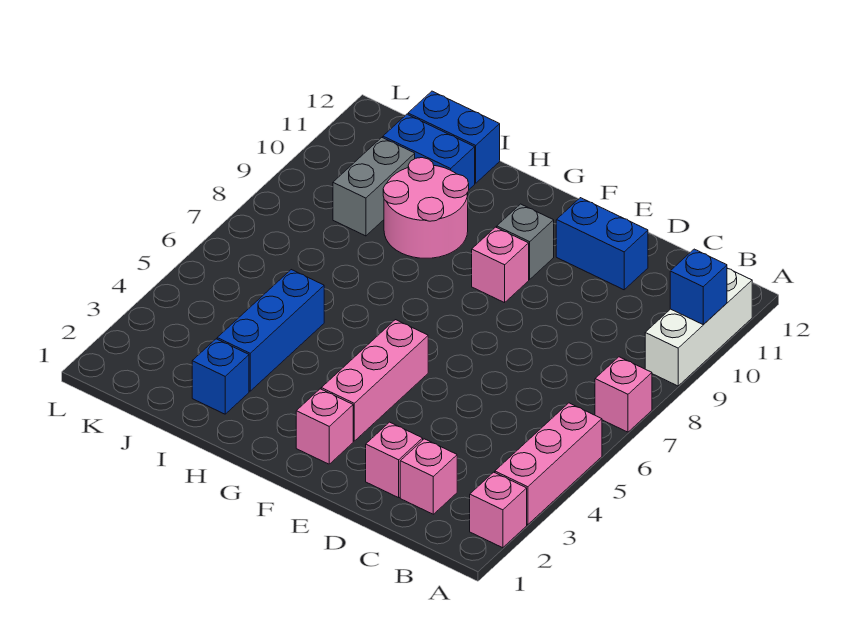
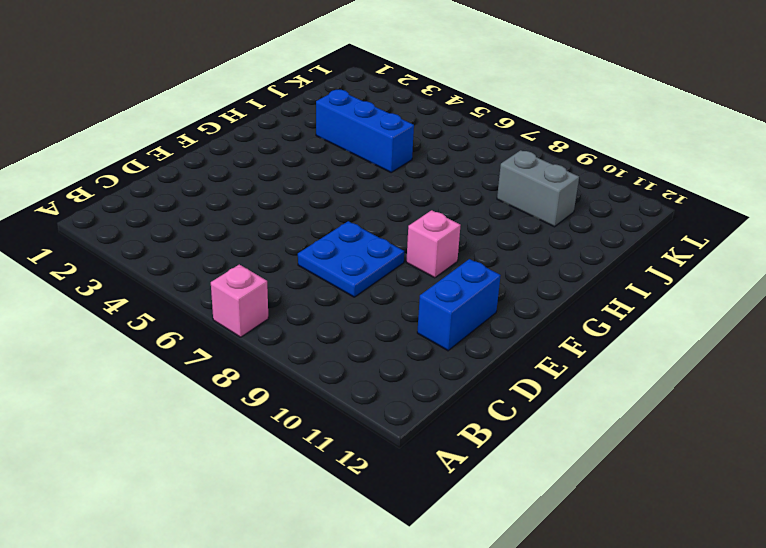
blue plate D7:E8 level 1 -> none
none -> pink brick A2 level 1
none -> pink brick A3:A5 level 1
none -> white brick A9:A11 level 1

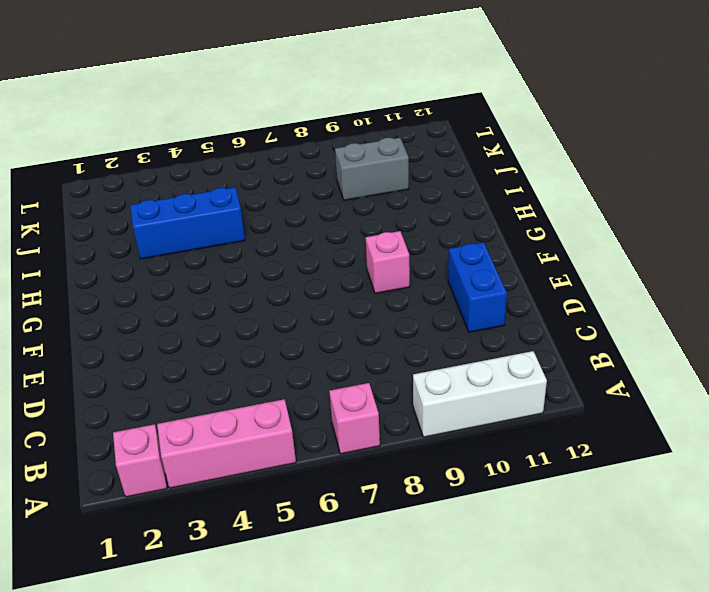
none -> pink brick C2 level 1
none -> pink brick D2 level 1
none -> pink brick F2 level 1

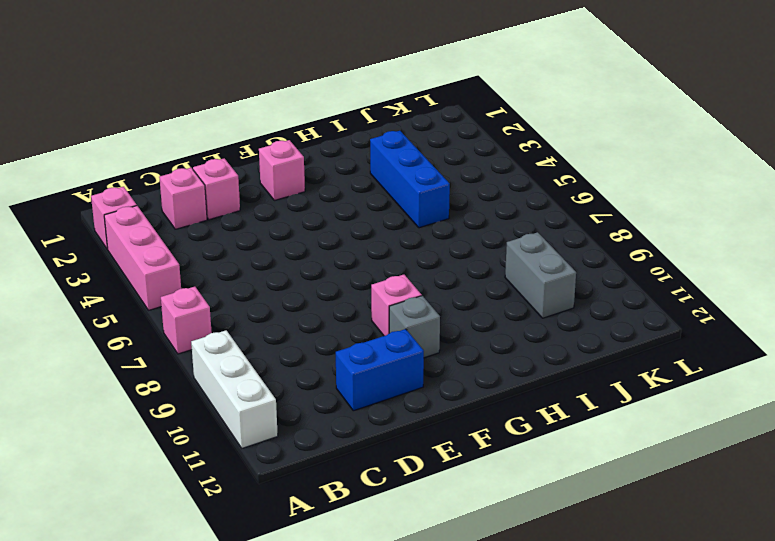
none -> pink brick F3:F5 level 1
none -> pink round brick H9:I10 level 1
none -> blue brick I2 level 1

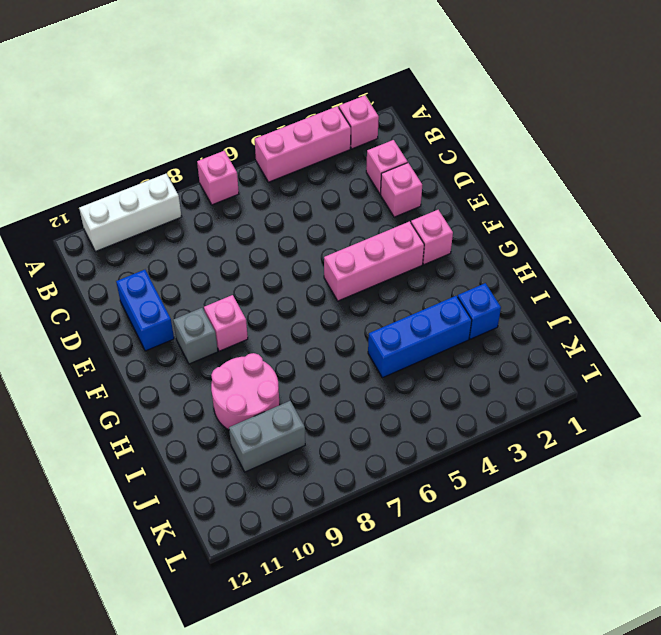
none -> blue brick I11:J11 level 1
none -> blue brick I12:J12 level 1
none -> blue brick A10 level 2

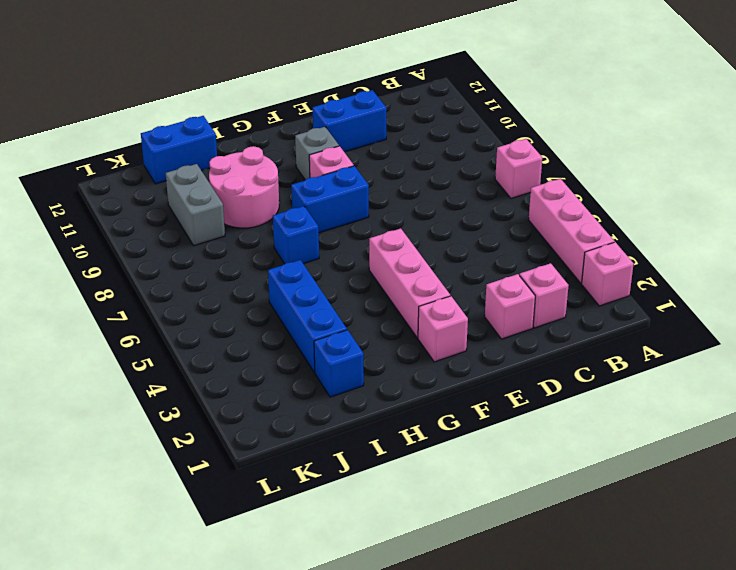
blue brick F8:G8 level 1 -> blue brick I11:J11 level 1
blue brick H7 level 1 -> blue brick A10 level 2
none -> white brick A9:A11 level 1

